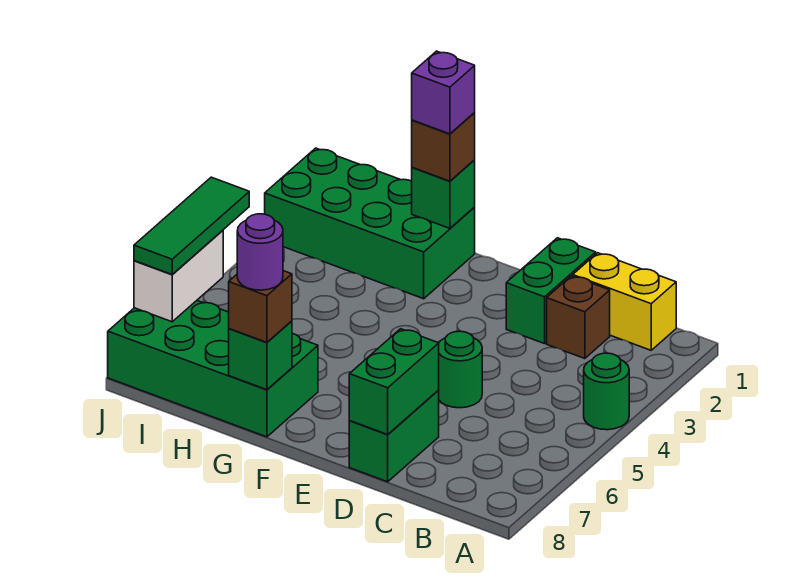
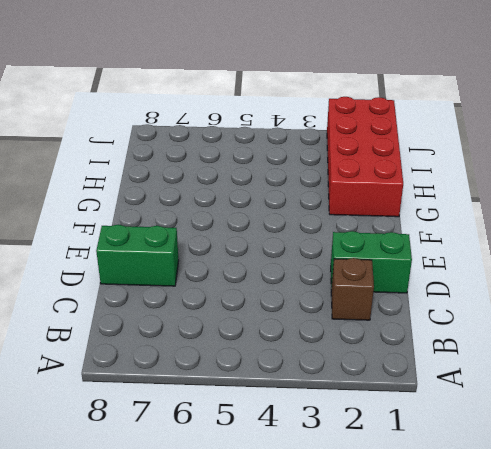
red brick G1:J2 level 1 -> green brick G1:J2 level 1
none -> green round brick A4 level 1
none -> yellow brick B1:C1 level 1
none -> green round brick D5 level 1

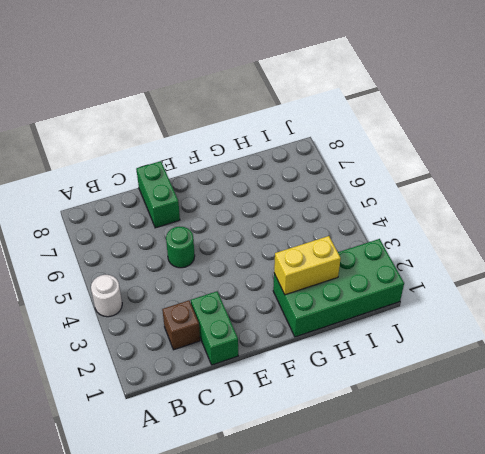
white round brick A4 level 1 -> green round brick A4 level 1
yellow brick G2:H2 level 2 -> yellow brick B1:C1 level 1
none -> green brick G7:J8 level 1
none -> green brick D7:D8 level 2
none -> green brick G1 level 2

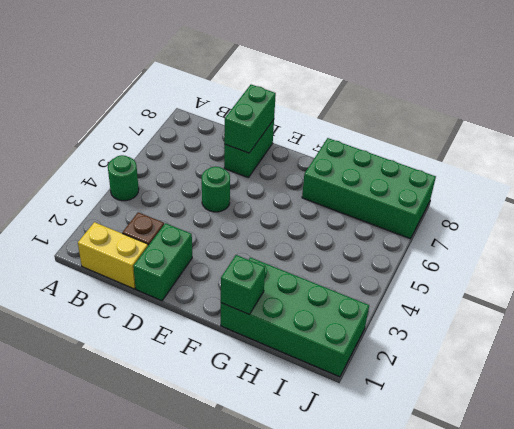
none -> green brick G8 level 2
none -> white brick J6:J7 level 2
none -> brown brick G1 level 3

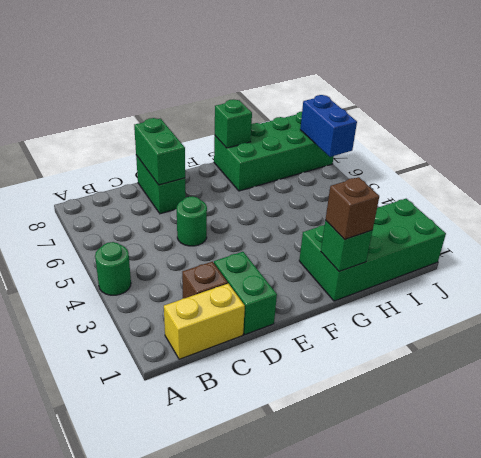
blue brick J6:J7 level 2 -> white brick J6:J7 level 2
none -> brown brick G8 level 3
none -> green tile J5:J7 level 3
none -> purple brick G1 level 4

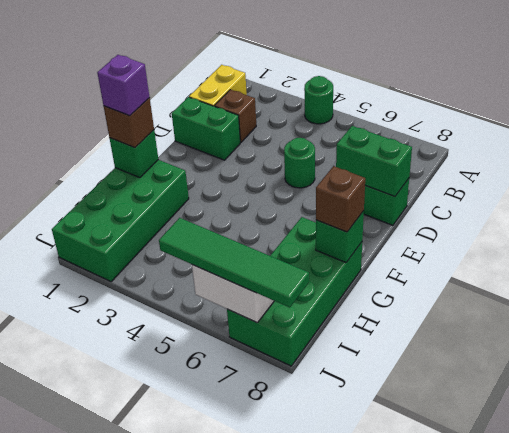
green tile J5:J8 level 3 -> green tile J5:J7 level 3
none -> purple round brick G8 level 4

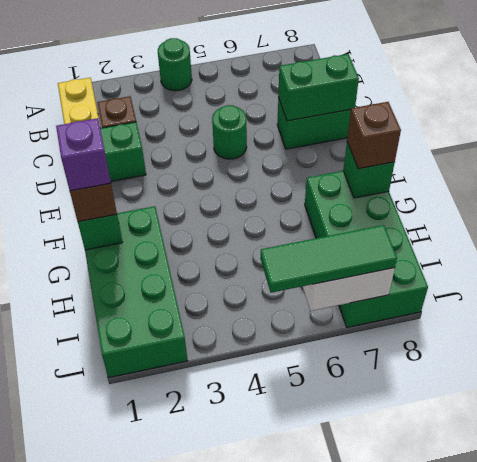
none -> purple round brick G8 level 4

